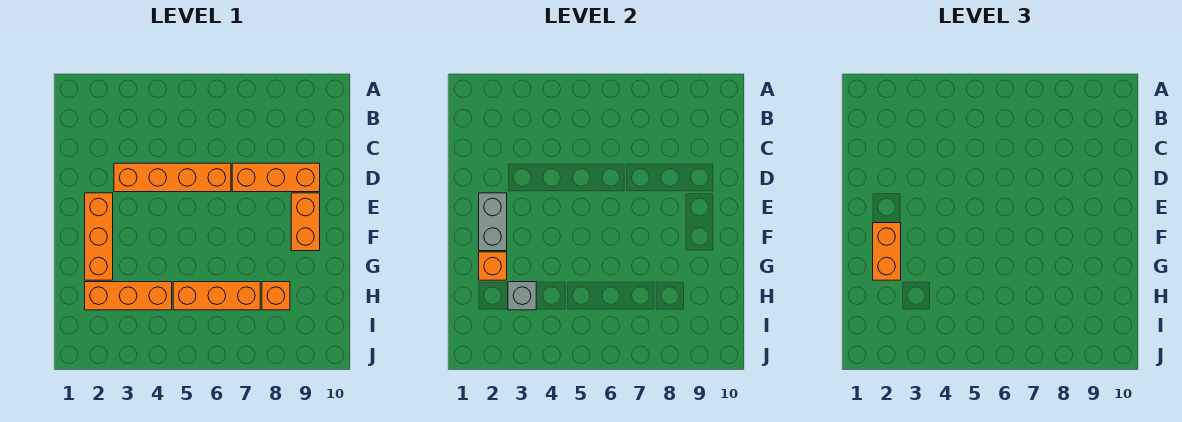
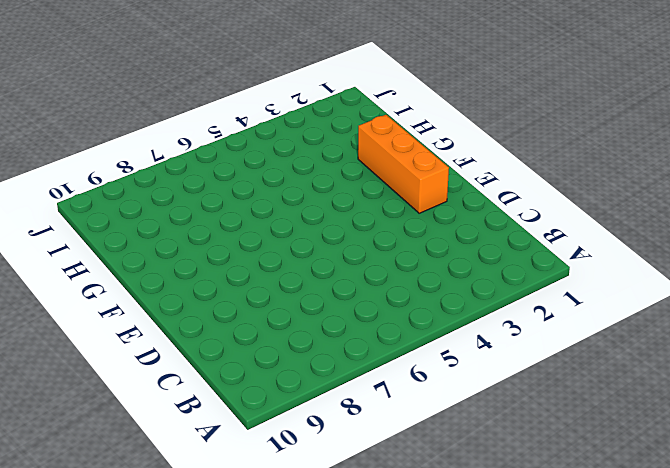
none -> orange brick D3:D6 level 1
none -> orange brick D7:D9 level 1

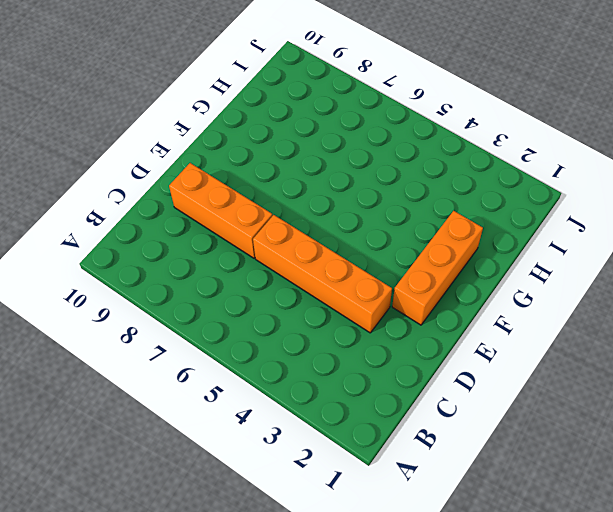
none -> orange brick E9:F9 level 1
none -> orange brick H2:H4 level 1

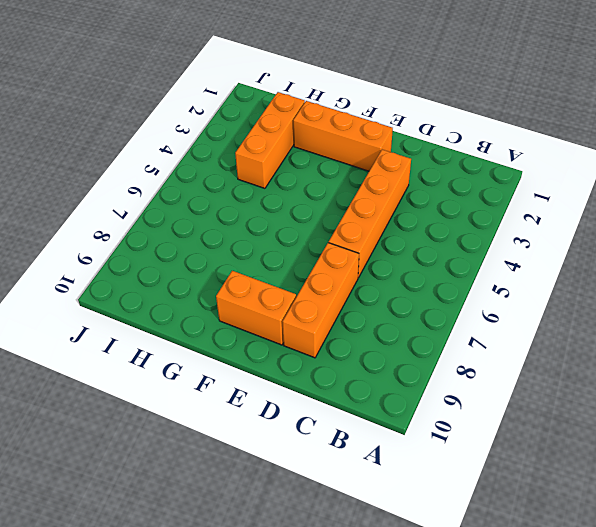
none -> orange brick H5:H7 level 1
none -> orange brick H8 level 1

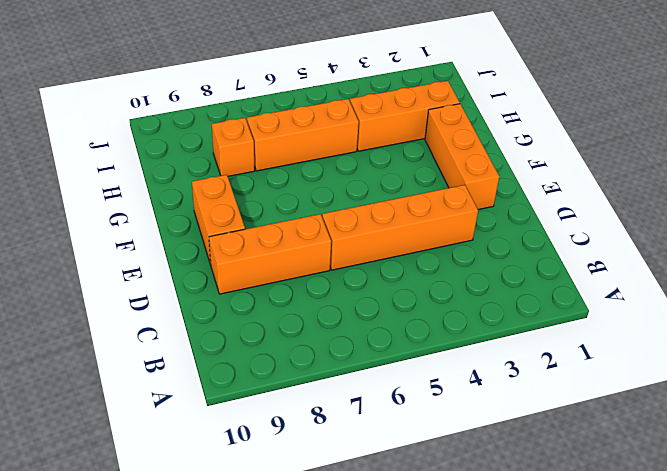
none -> grey brick E2:F2 level 2
none -> orange brick G2 level 2

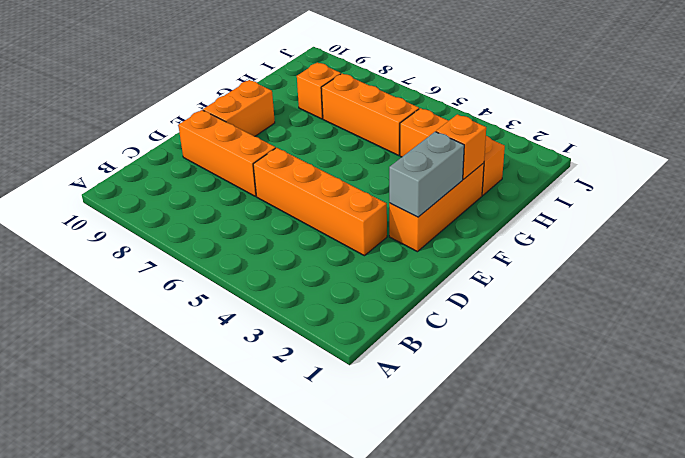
none -> grey brick H3 level 2
none -> orange brick F2:G2 level 3

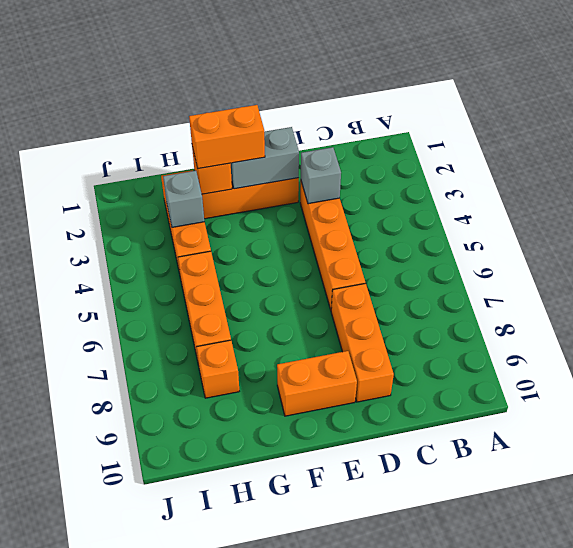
grey brick D3 level 2 -> none

